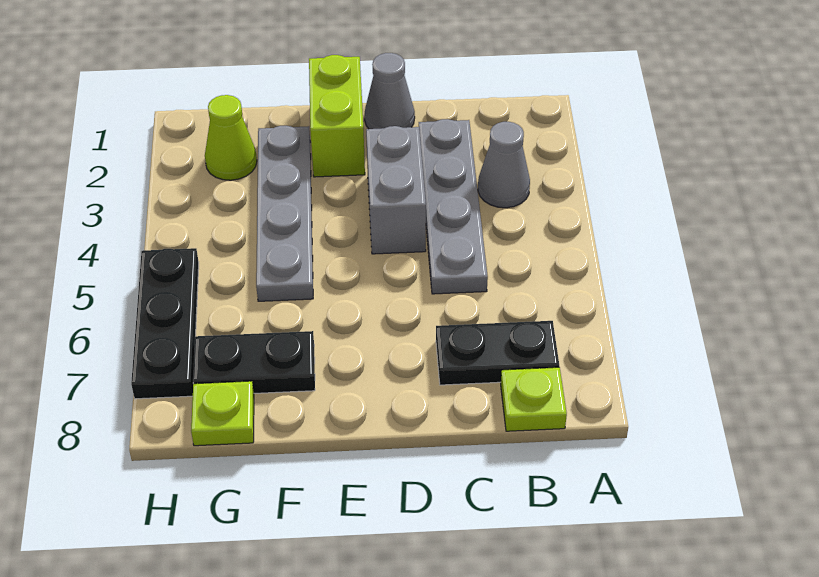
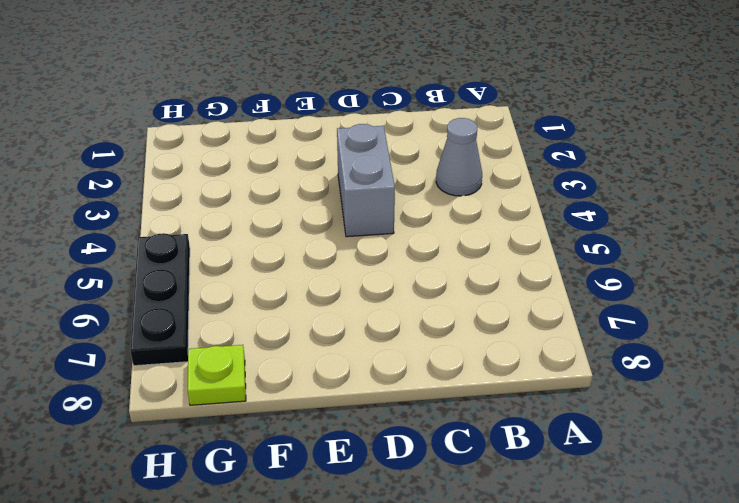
none -> black plate B7:C7 level 1
none -> lime plate B8 level 1
none -> grey plate C2:C5 level 1

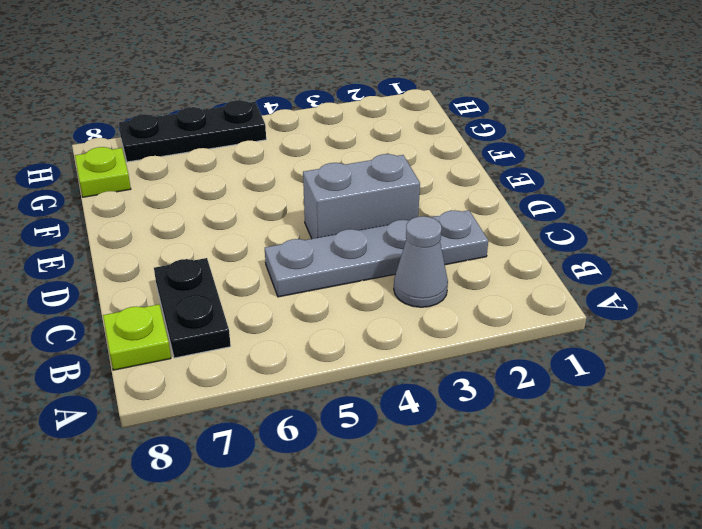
none -> grey cone D1 level 1
none -> lime brick E1:E2 level 1
none -> grey plate F2:F5 level 1

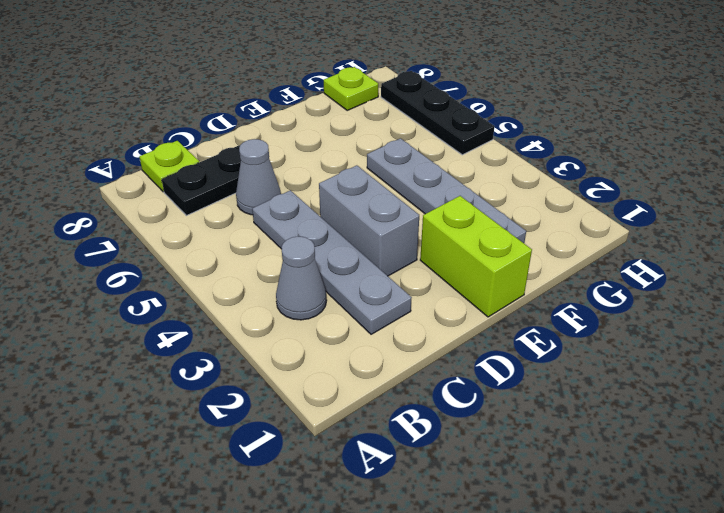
grey cone C6 level 1 -> grey cone D1 level 1
none -> black plate F7:G7 level 1
none -> lime cone G2 level 1

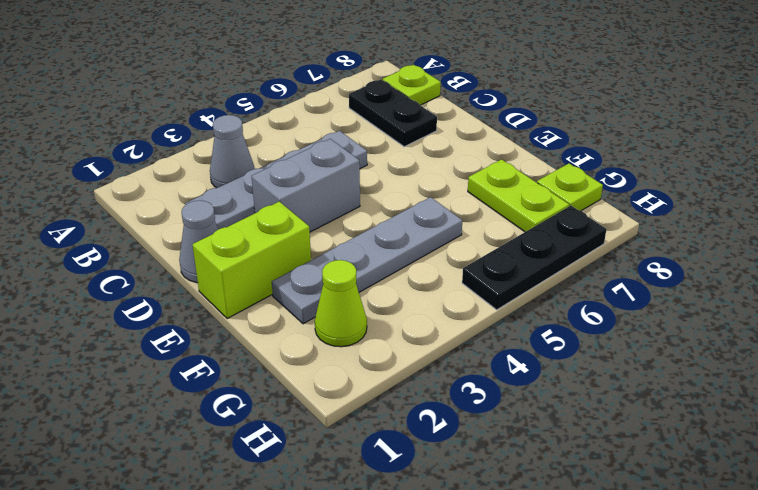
lime plate F7:G7 level 1 -> black plate F7:G7 level 1

